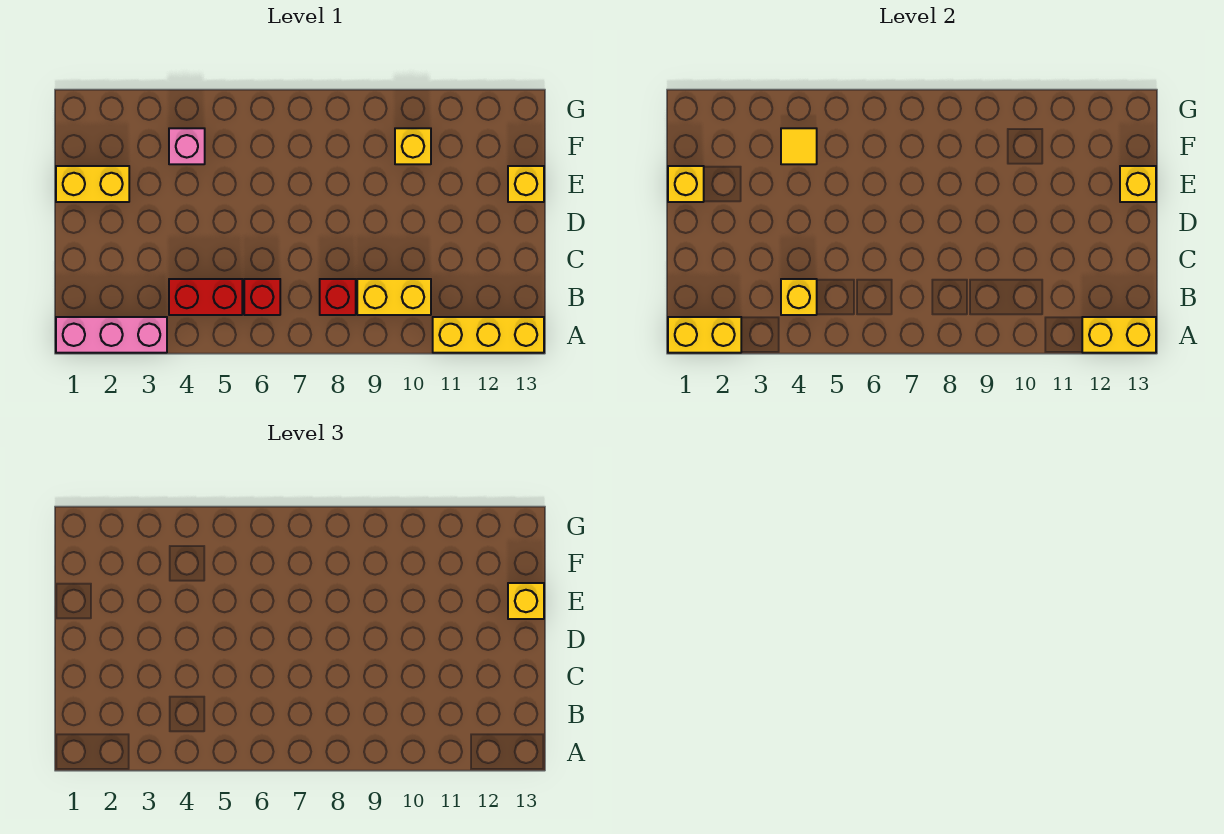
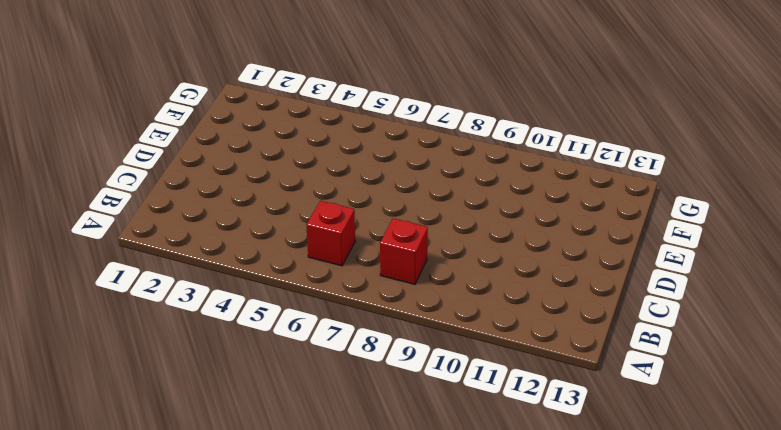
none -> pink brick A1:A3 level 1
none -> yellow brick A11:A13 level 1
none -> red brick B4:B5 level 1

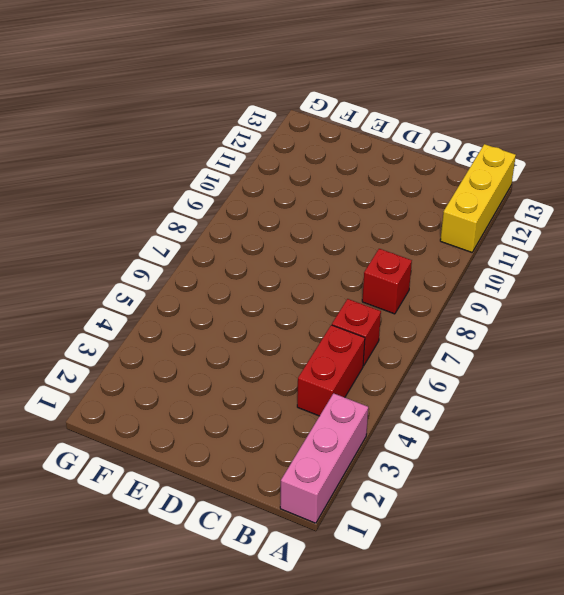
none -> yellow brick B9:B10 level 1
none -> yellow brick E1:E2 level 1
none -> yellow brick E13 level 1

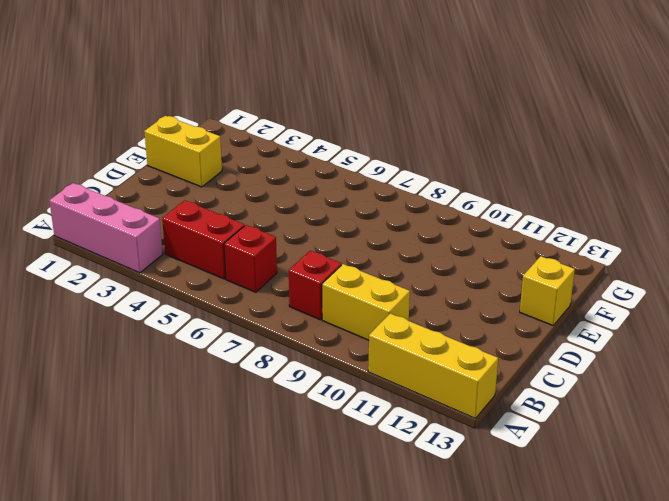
none -> pink brick F4 level 1
none -> yellow brick F10 level 1
none -> yellow brick A1:A2 level 2

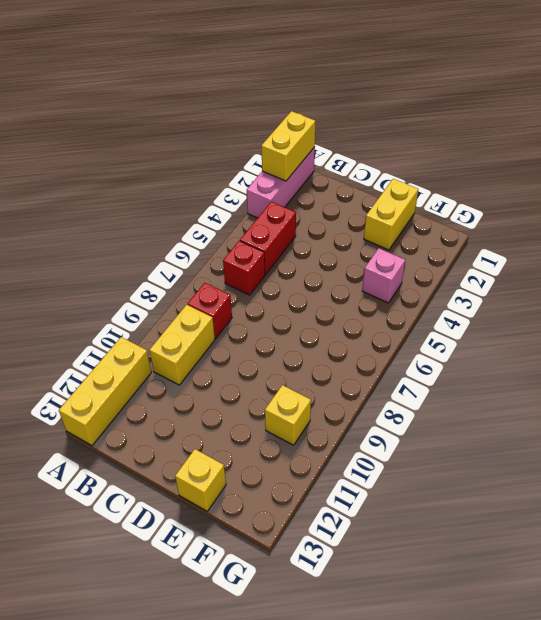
none -> yellow brick A12:A13 level 2
none -> yellow brick B4 level 2
none -> yellow brick E1 level 2

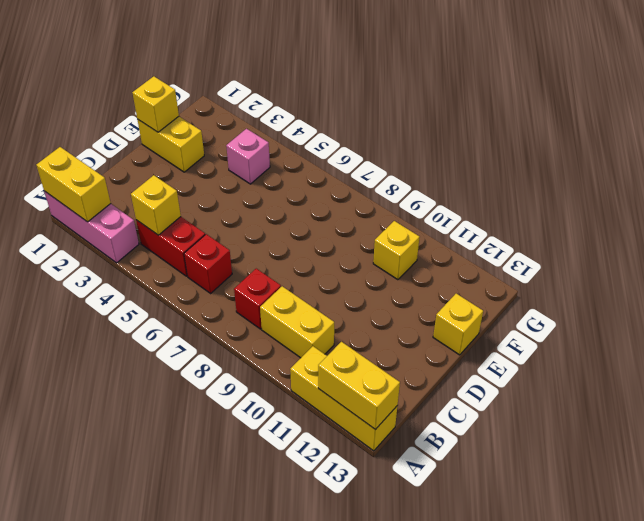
none -> yellow brick E13 level 2
none -> yellow tile F4 level 2
none -> yellow brick E13 level 3

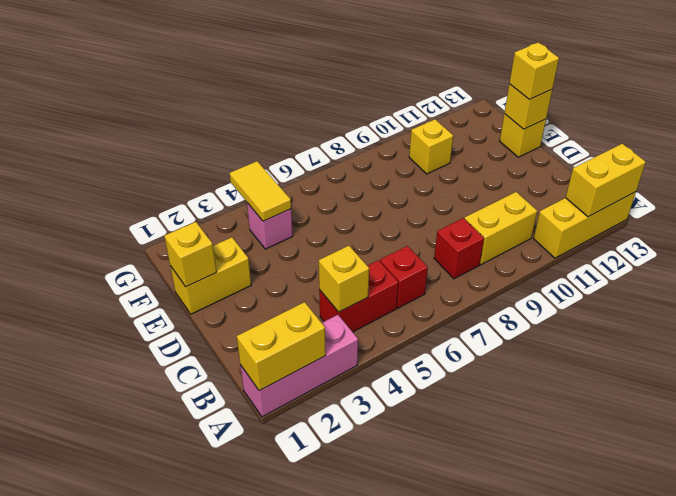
yellow tile F4:G4 level 2 -> yellow tile F4 level 2

